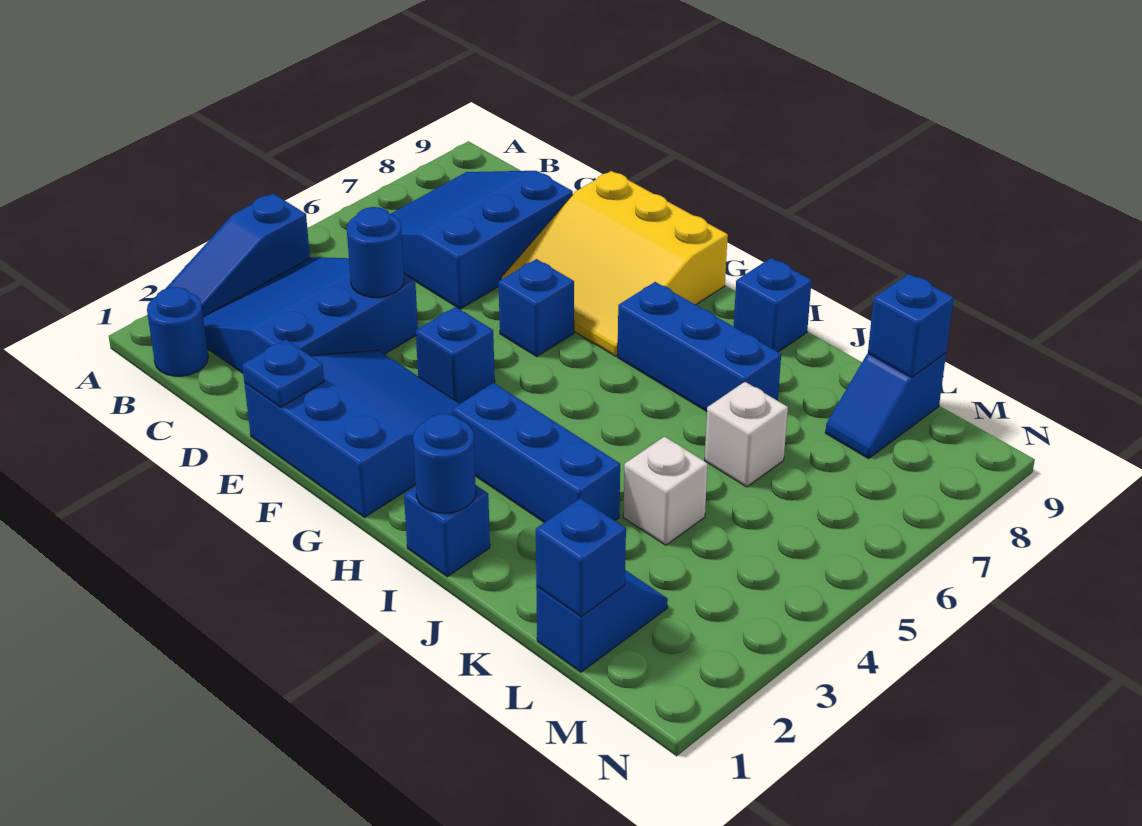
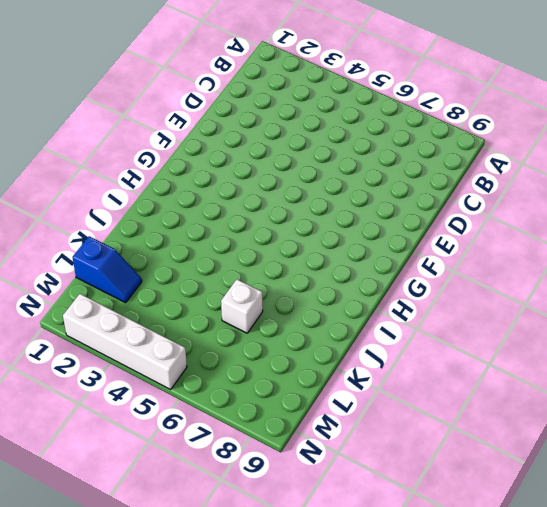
white brick N2:N5 level 1 -> none
none -> blue slope A2:A4 level 1 top 4
none -> blue round brick B1 level 1
none -> blue slope B2:D4 level 1 top D

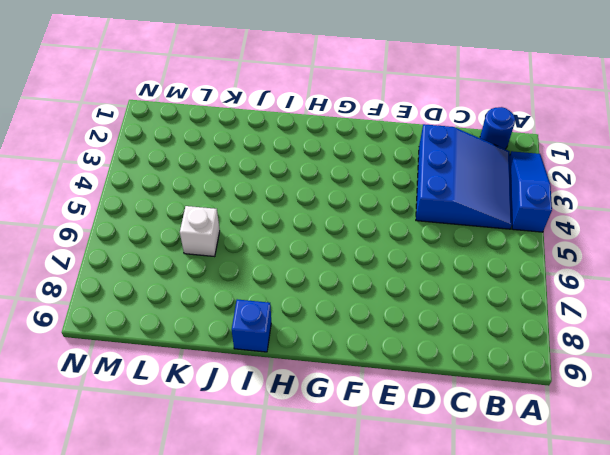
none -> blue slope B6:D8 level 1 top D
none -> blue slope E1:G3 level 1 top 1
none -> yellow slope E7:G9 level 1 top 9

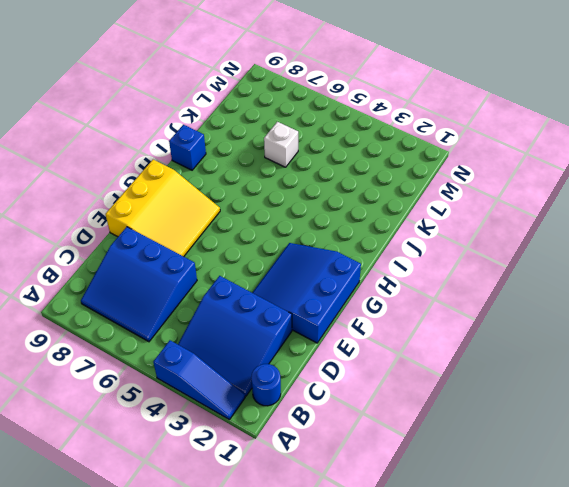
none -> blue brick F4 level 1
none -> blue brick F6 level 1
none -> blue brick H3:J3 level 1

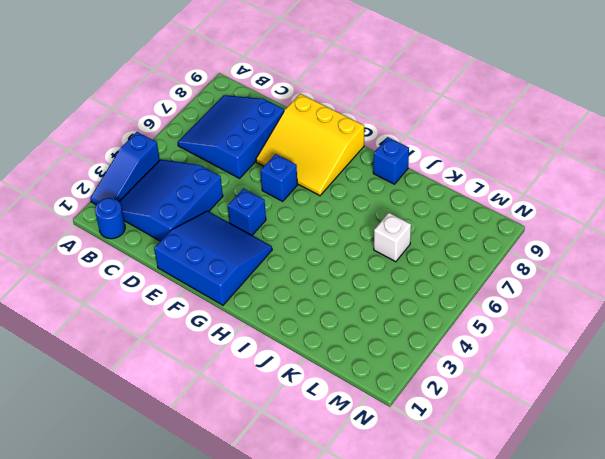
none -> blue brick H3:J3 level 1
none -> blue brick H7:J7 level 1
none -> blue brick I1 level 1

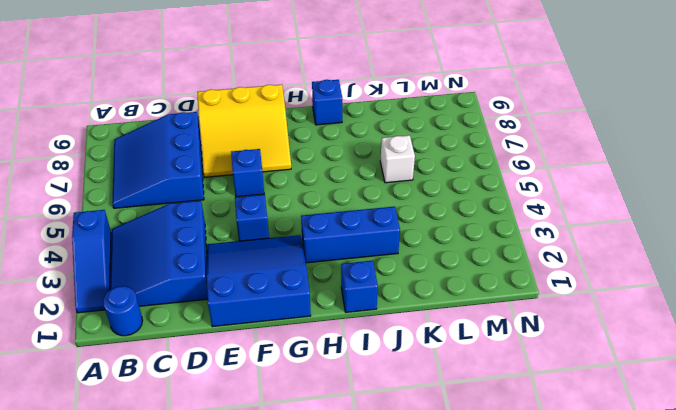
none -> blue brick H7:J7 level 1
none -> white brick K4 level 1
none -> blue slope L1:L2 level 1 top 1

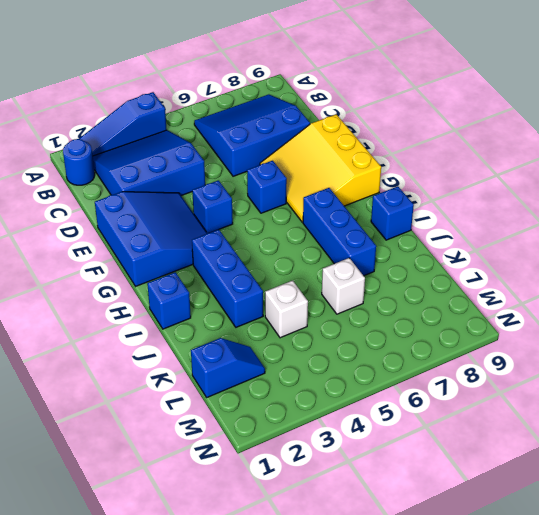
none -> blue slope L8:L9 level 1 top 9
none -> blue round brick D4 level 2
none -> blue plate E1 level 2

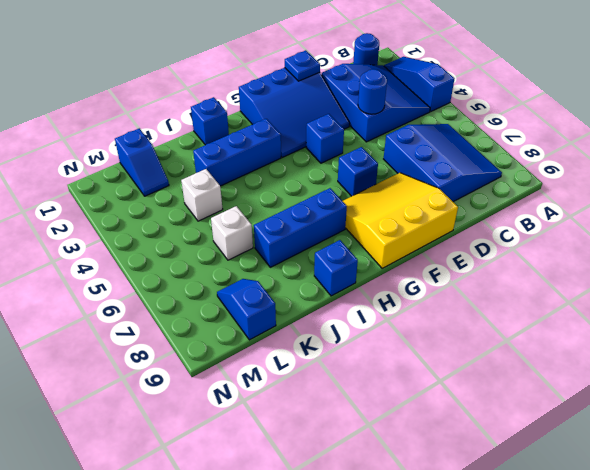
none -> blue round brick I1 level 2
none -> blue brick L1 level 2
none -> blue brick L9 level 2

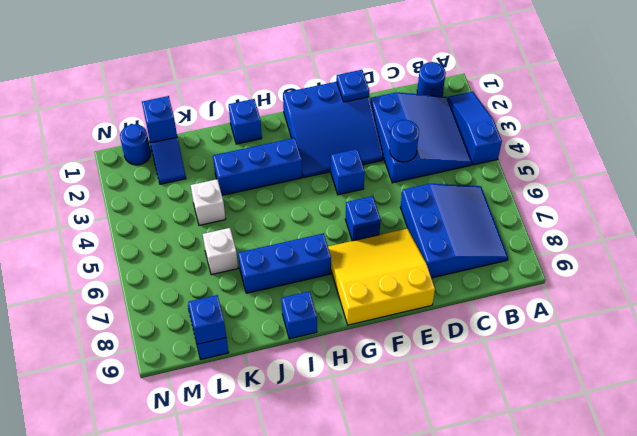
blue round brick M1 level 1 -> blue round brick I1 level 2

